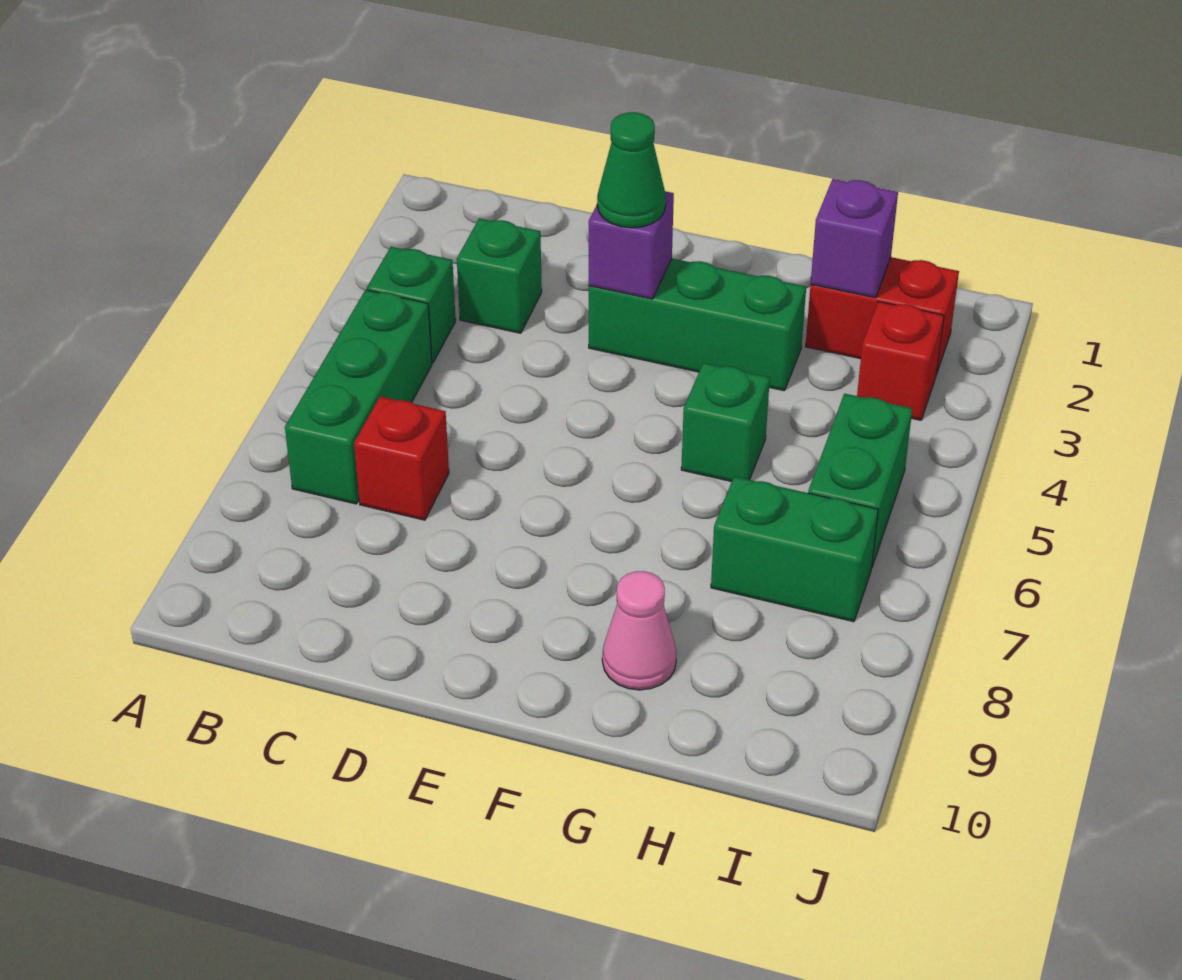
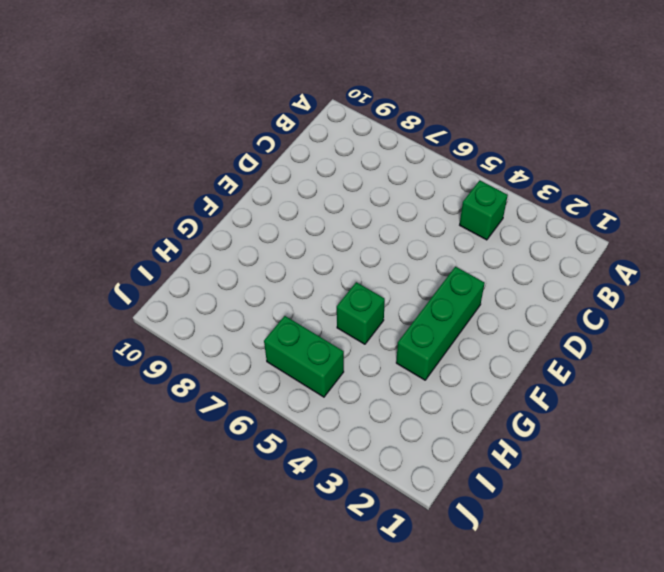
none -> green brick B5:B7 level 1
none -> green brick C3 level 1
none -> red brick C7 level 1

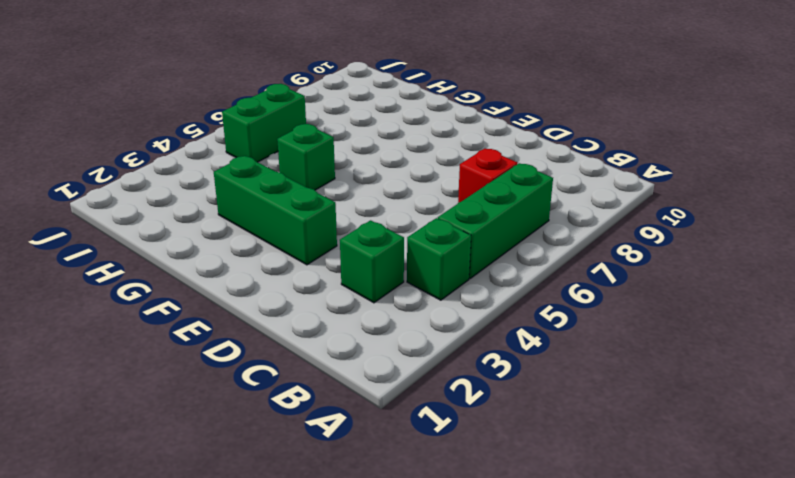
none -> pink cone G9 level 1
none -> red brick H2:I2 level 1
none -> green brick H7:I7 level 1

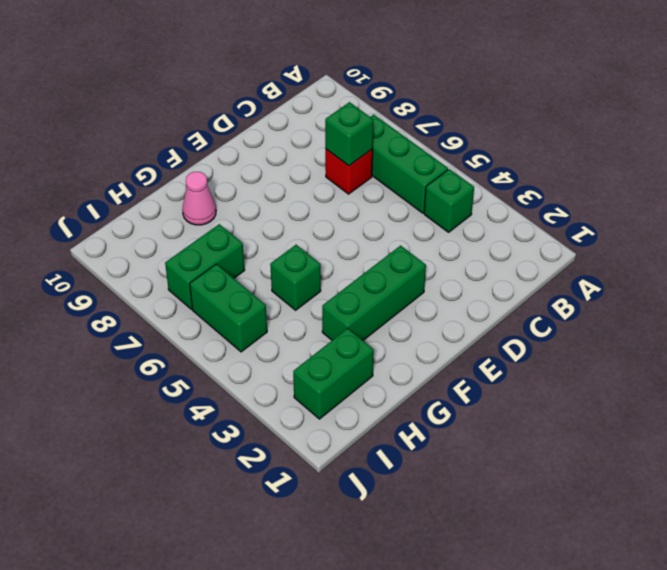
green brick C7 level 2 -> green brick C3 level 1
green brick H2:I2 level 1 -> red brick H2:I2 level 1
none -> red brick I3 level 1
none -> purple brick E3 level 2
none -> purple brick H2 level 2

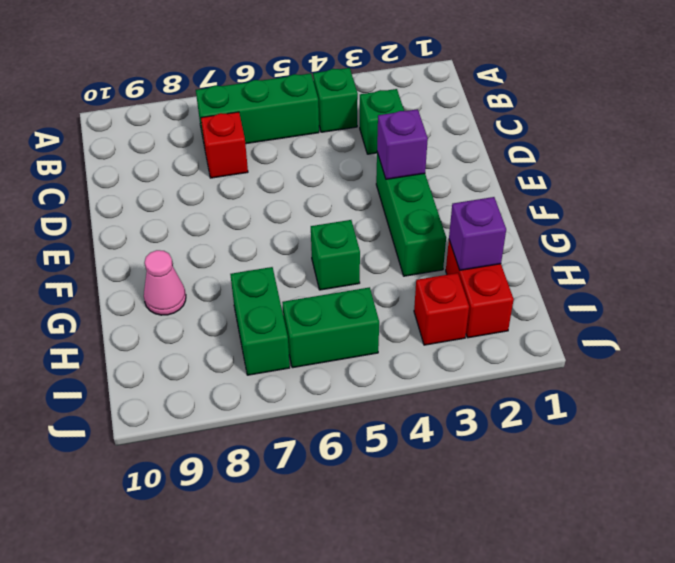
none -> green cone E3 level 3

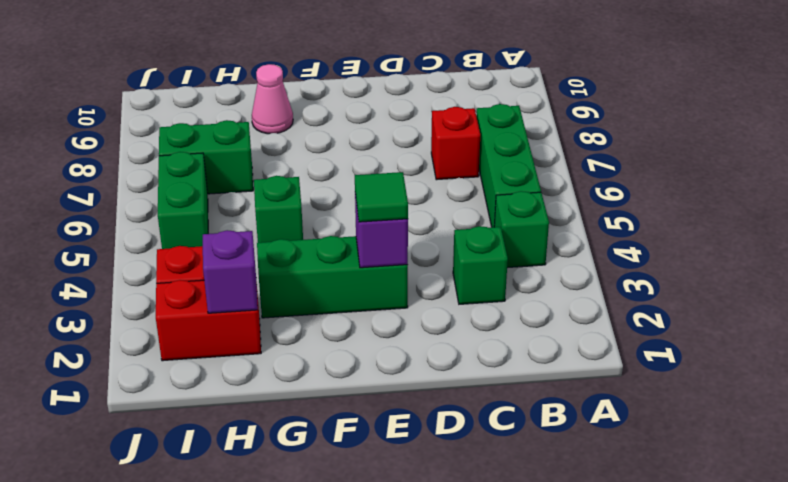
green tile E3 level 3 -> green cone E3 level 3

